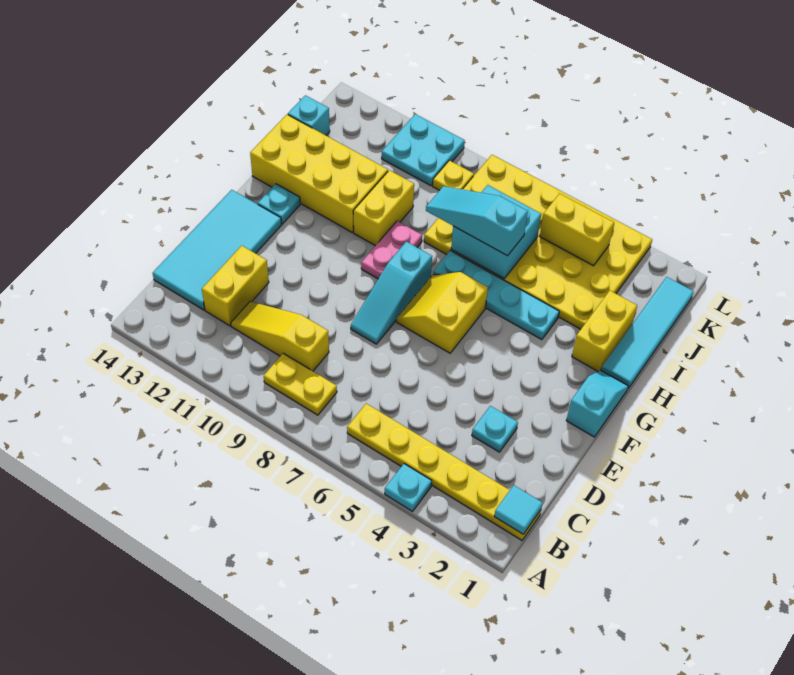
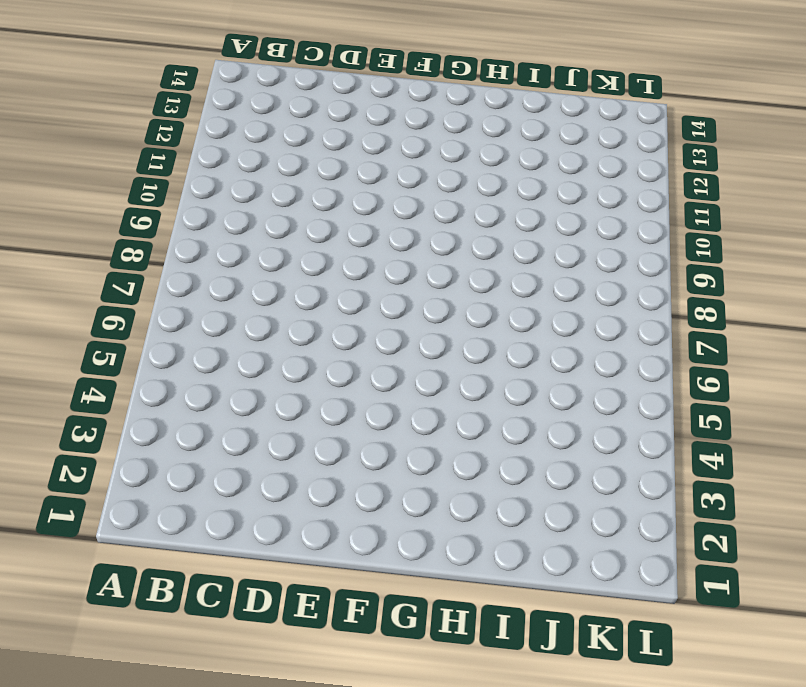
none -> cyan plate A4 level 1
none -> yellow plate B1:B6 level 1
none -> yellow plate B8:B9 level 1

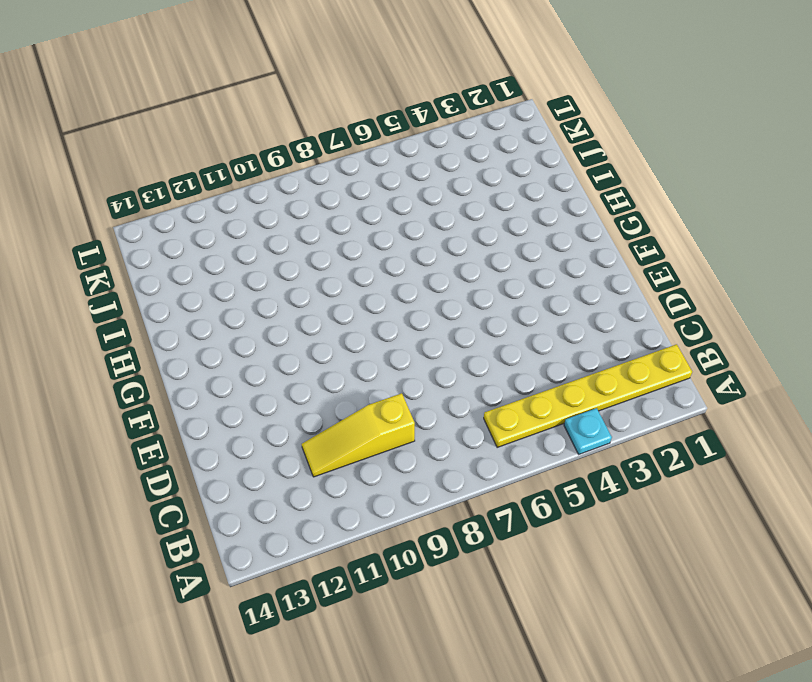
none -> yellow plate B8:B9 level 1
none -> yellow brick C12:D12 level 1
none -> cyan tile C13:F14 level 1

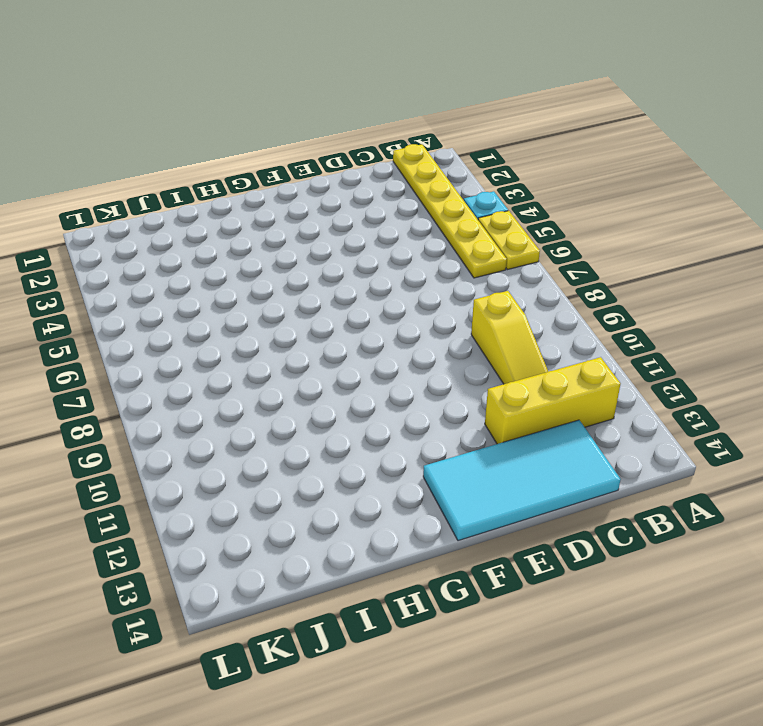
yellow plate A5:A6 level 1 -> yellow plate B8:B9 level 1
yellow brick B12:D12 level 1 -> yellow brick C12:D12 level 1
none -> cyan plate D3 level 1
none -> cyan slope E8:G8 level 1 top G
none -> cyan slope F1:G1 level 1 top F

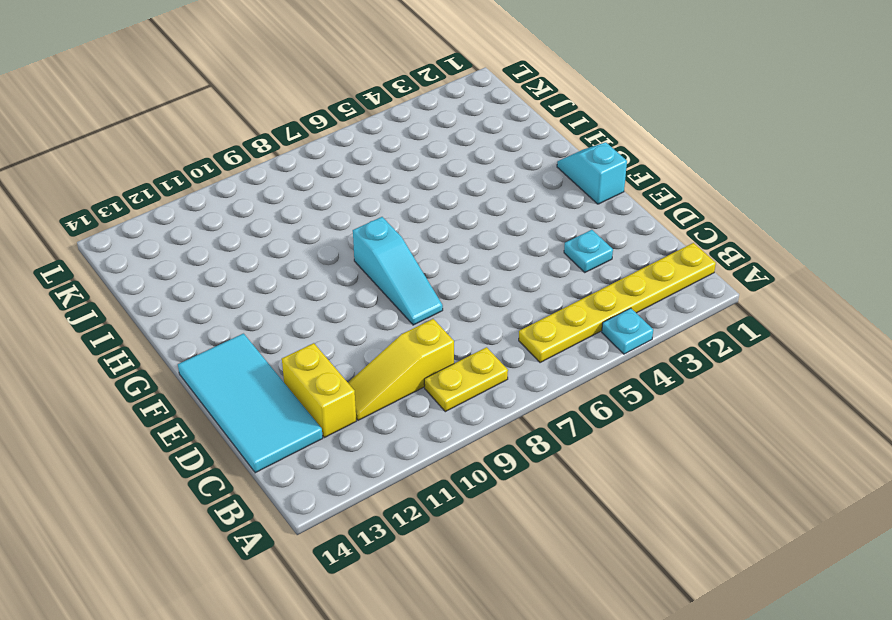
none -> yellow slope F6:G7 level 1 top 6
none -> pink plate G9:H9 level 1
none -> cyan plate G13 level 1

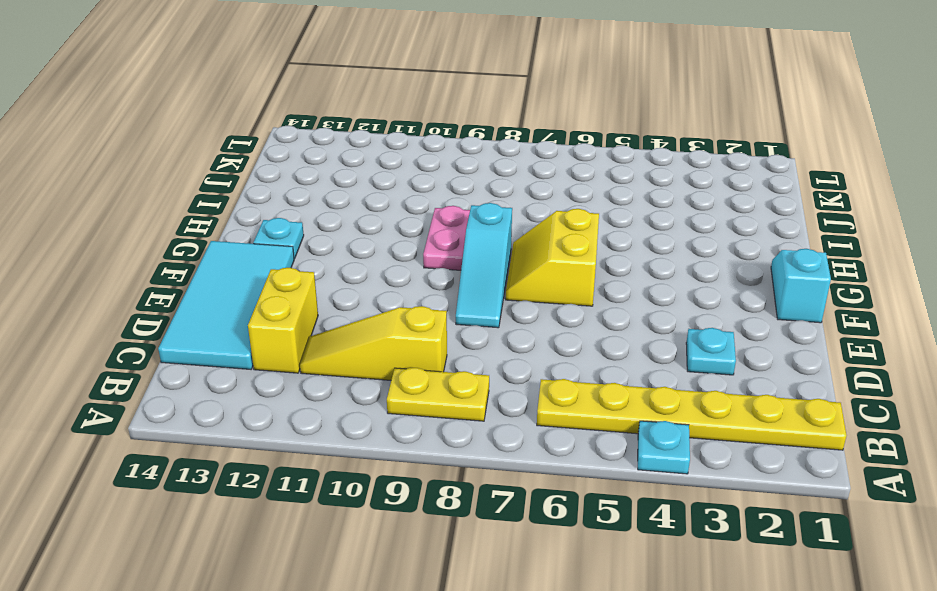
none -> cyan tile H1:K1 level 1
none -> yellow brick H2:I2 level 1
none -> cyan plate H4:H7 level 1

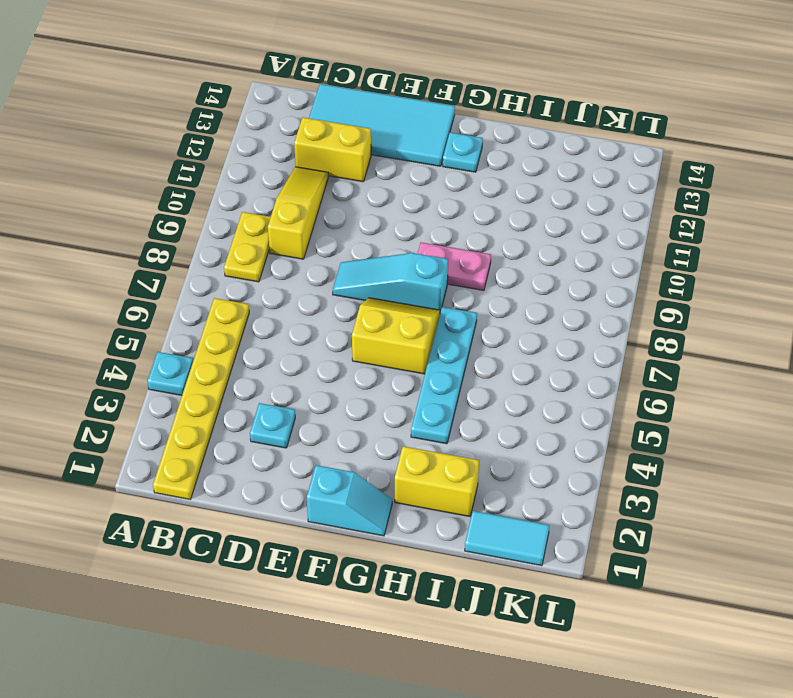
cyan tile J1:K1 level 1 -> cyan tile H1:K1 level 1
none -> yellow brick H10:I10 level 1
none -> yellow brick H11:I14 level 1
none -> yellow plate I3:L8 level 1

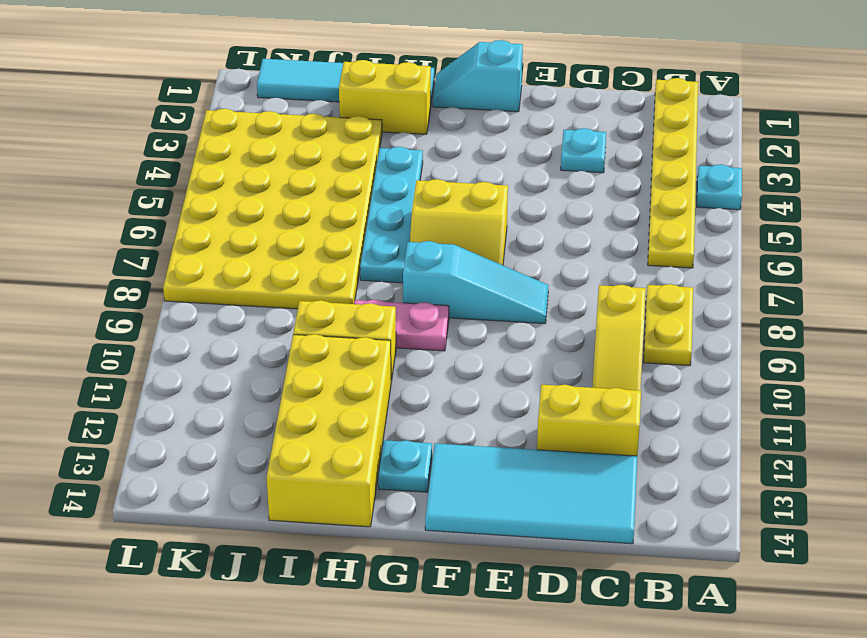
none -> cyan brick J14 level 1
none -> yellow plate K9 level 1
none -> cyan plate K10:L11 level 1

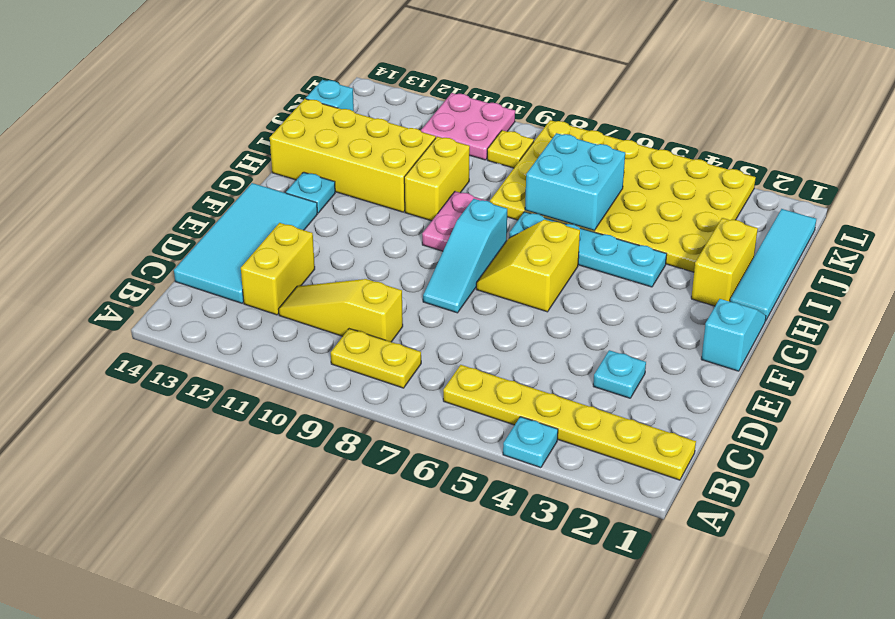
pink plate K10:L11 level 1 -> cyan plate K10:L11 level 1
none -> cyan tile B1 level 2
none -> yellow brick K4:K5 level 2
none -> cyan slope I6:I8 level 3 top 6

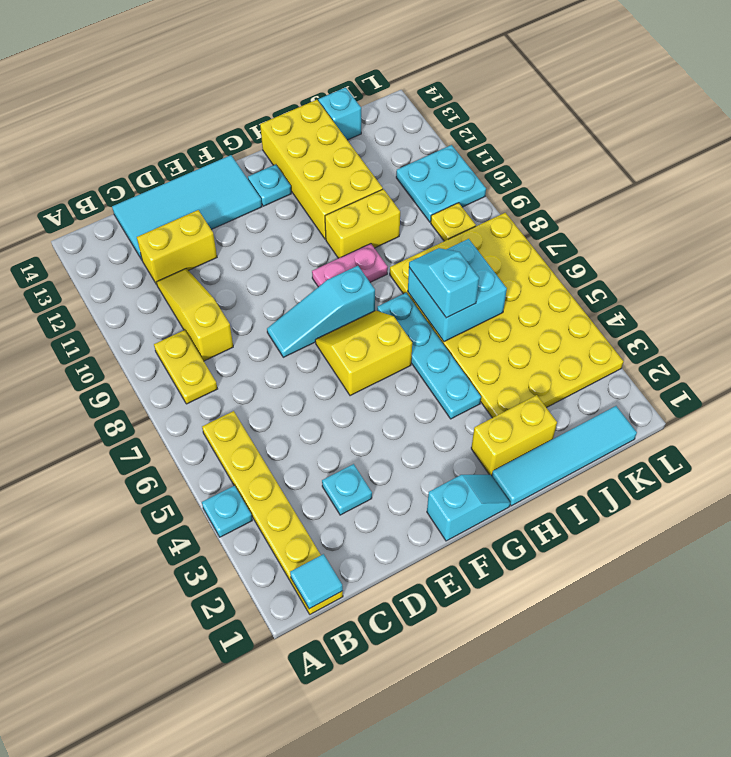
cyan slope I6:I7 level 3 top 6 -> cyan slope I6:I8 level 3 top 6
none -> yellow brick K4:K5 level 2

